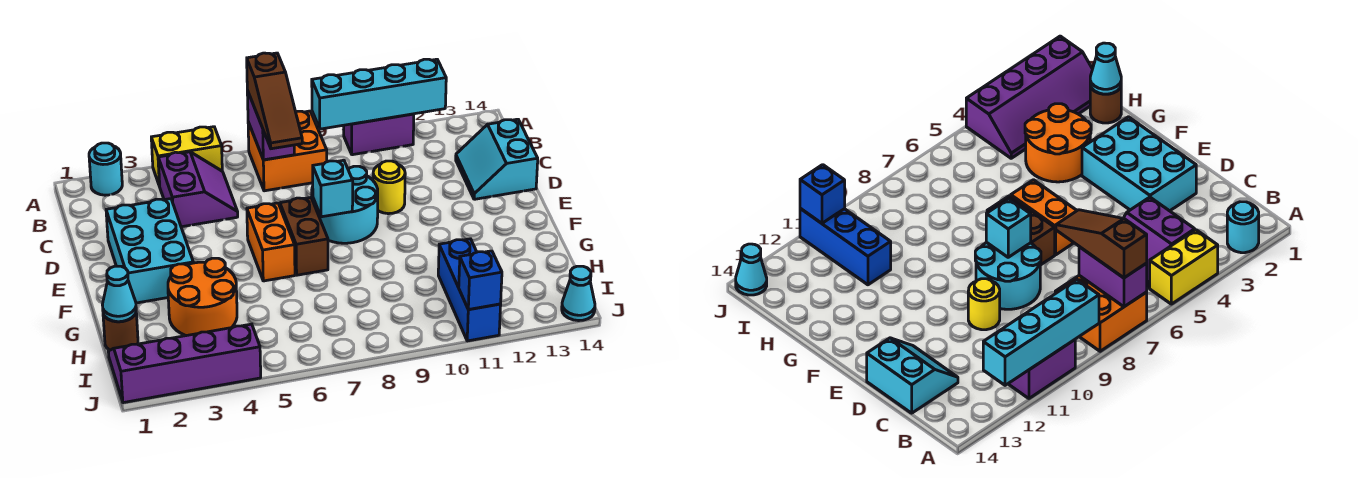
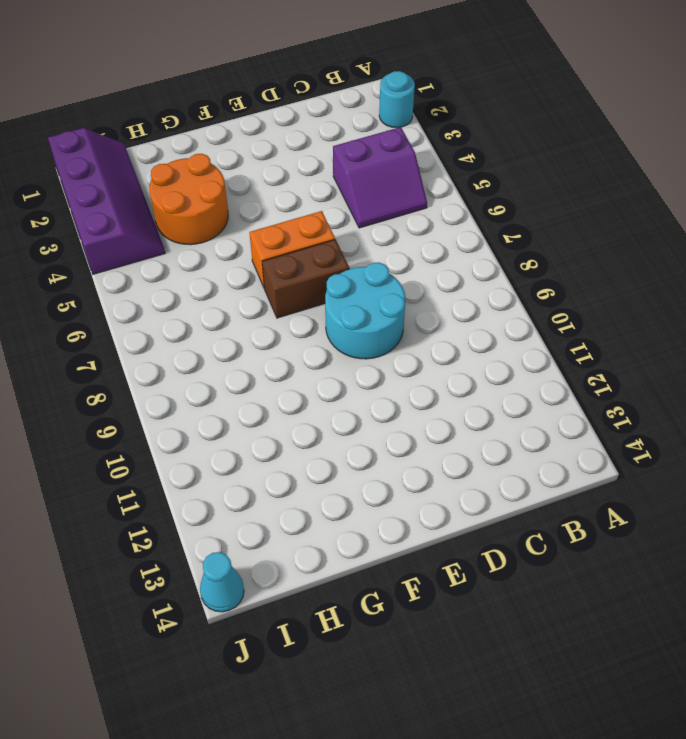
none -> yellow brick A4:A5 level 1
none -> orange brick A7:B8 level 1
none -> purple brick A10:A11 level 1

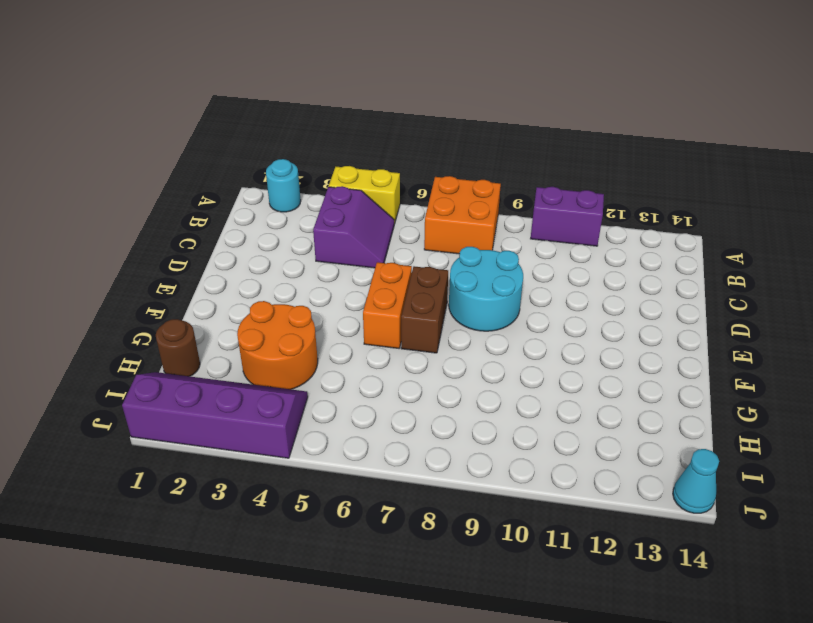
none -> cyan slope C13:D14 level 1 top 14
none -> cyan brick D2:F3 level 1
none -> yellow round brick D10 level 1

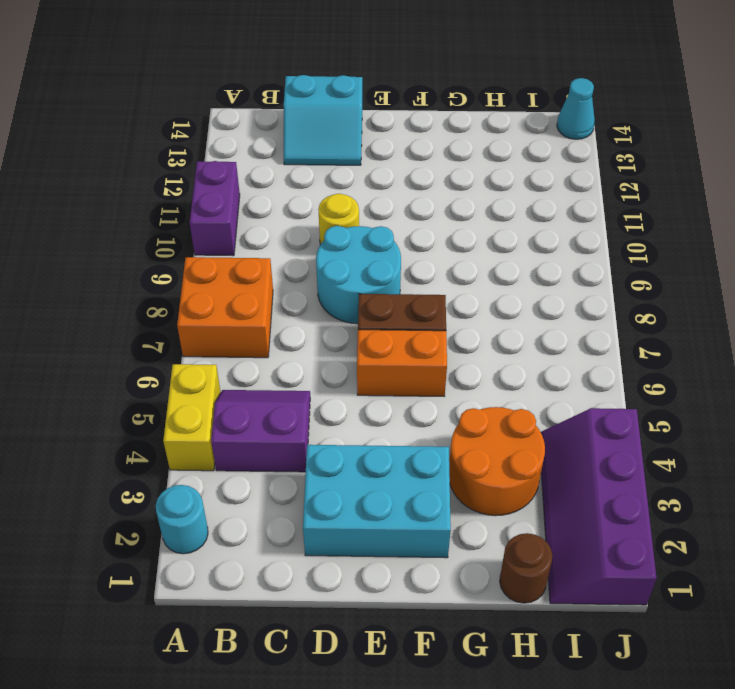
none -> blue brick H11:J11 level 1
none -> purple brick A7:B7 level 2
none -> cyan brick A9:A12 level 2

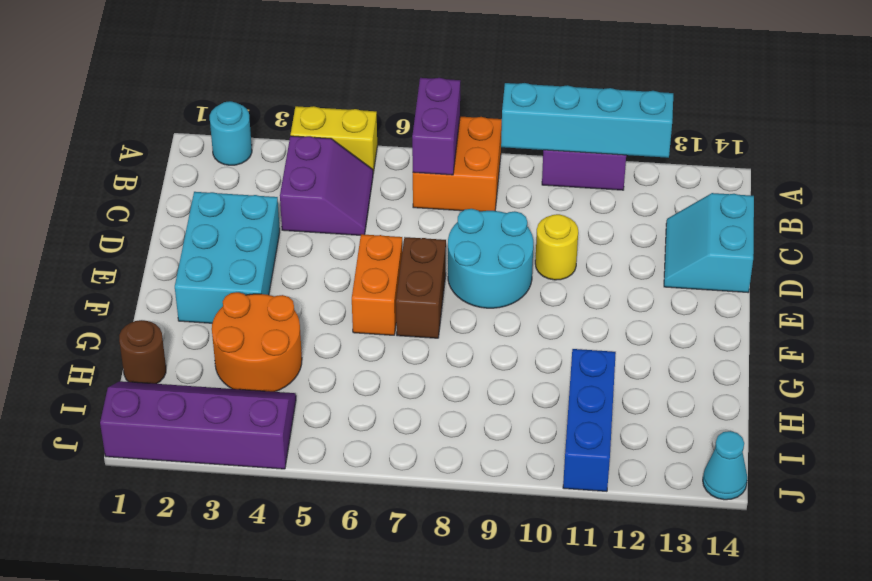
none -> cyan brick E8 level 2
none -> cyan cone H1 level 2
none -> blue brick J11 level 2

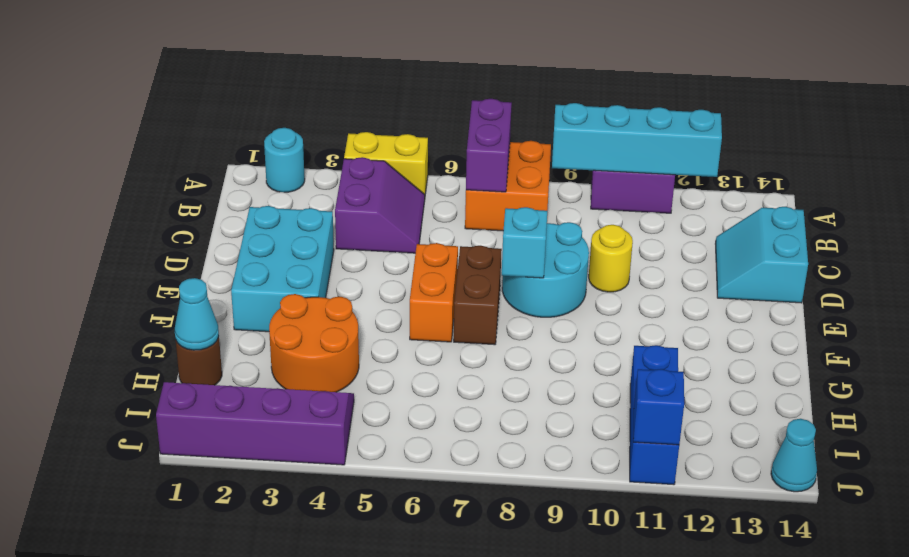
none -> brown slope A7:C7 level 3 top A

